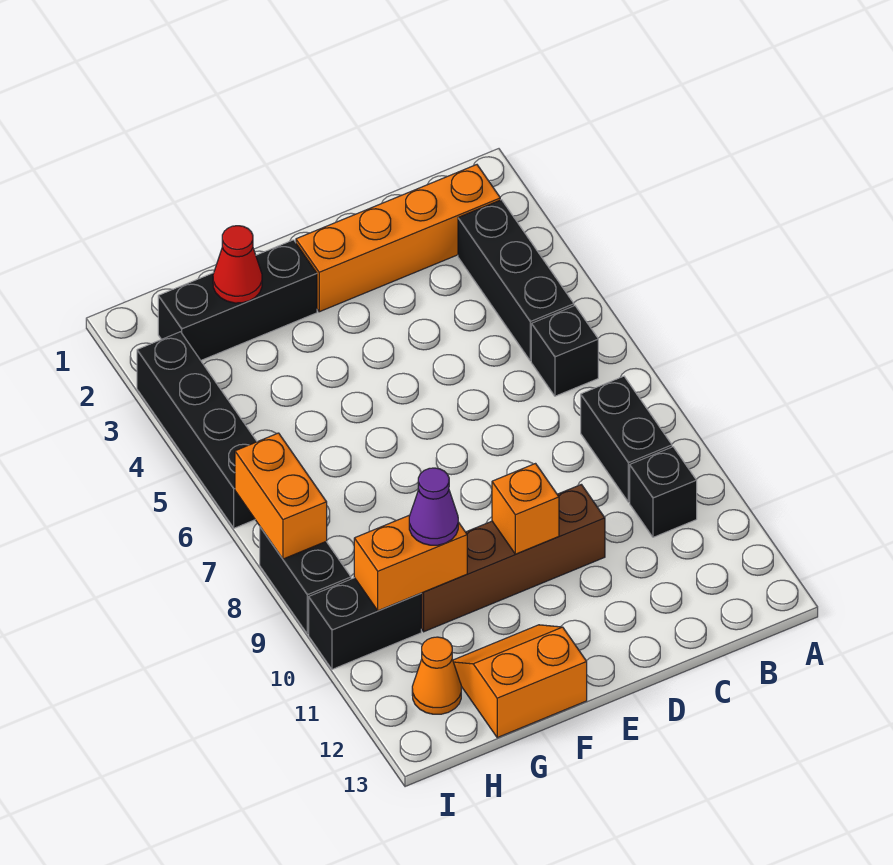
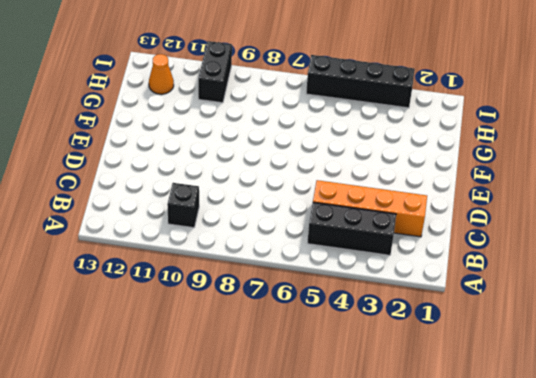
orange brick C2:C5 level 1 -> orange brick B2:E2 level 1
none -> black brick B6 level 1
none -> black brick B8:B9 level 1
none -> brown brick D10:G10 level 1

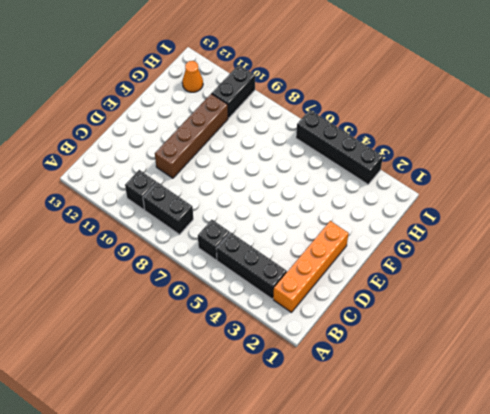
none -> black brick F2:H2 level 1
none -> orange slope F12:G13 level 1 top 13
none -> black brick I8:I9 level 1

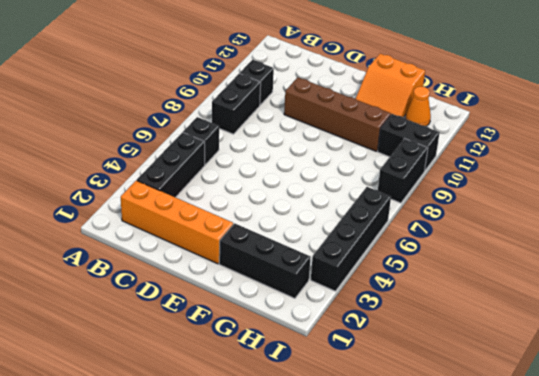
none -> orange brick E10 level 2
none -> red cone G2 level 2
none -> orange brick G10:H10 level 2

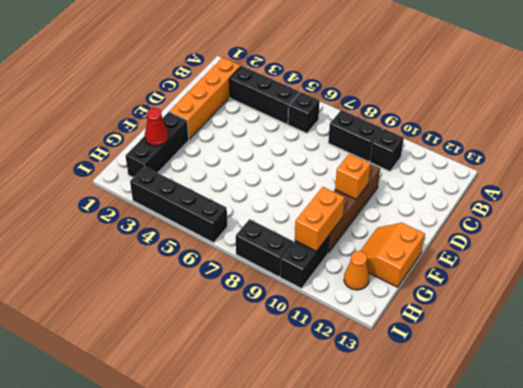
none -> orange brick I7:I8 level 2
none -> purple cone G10 level 3

